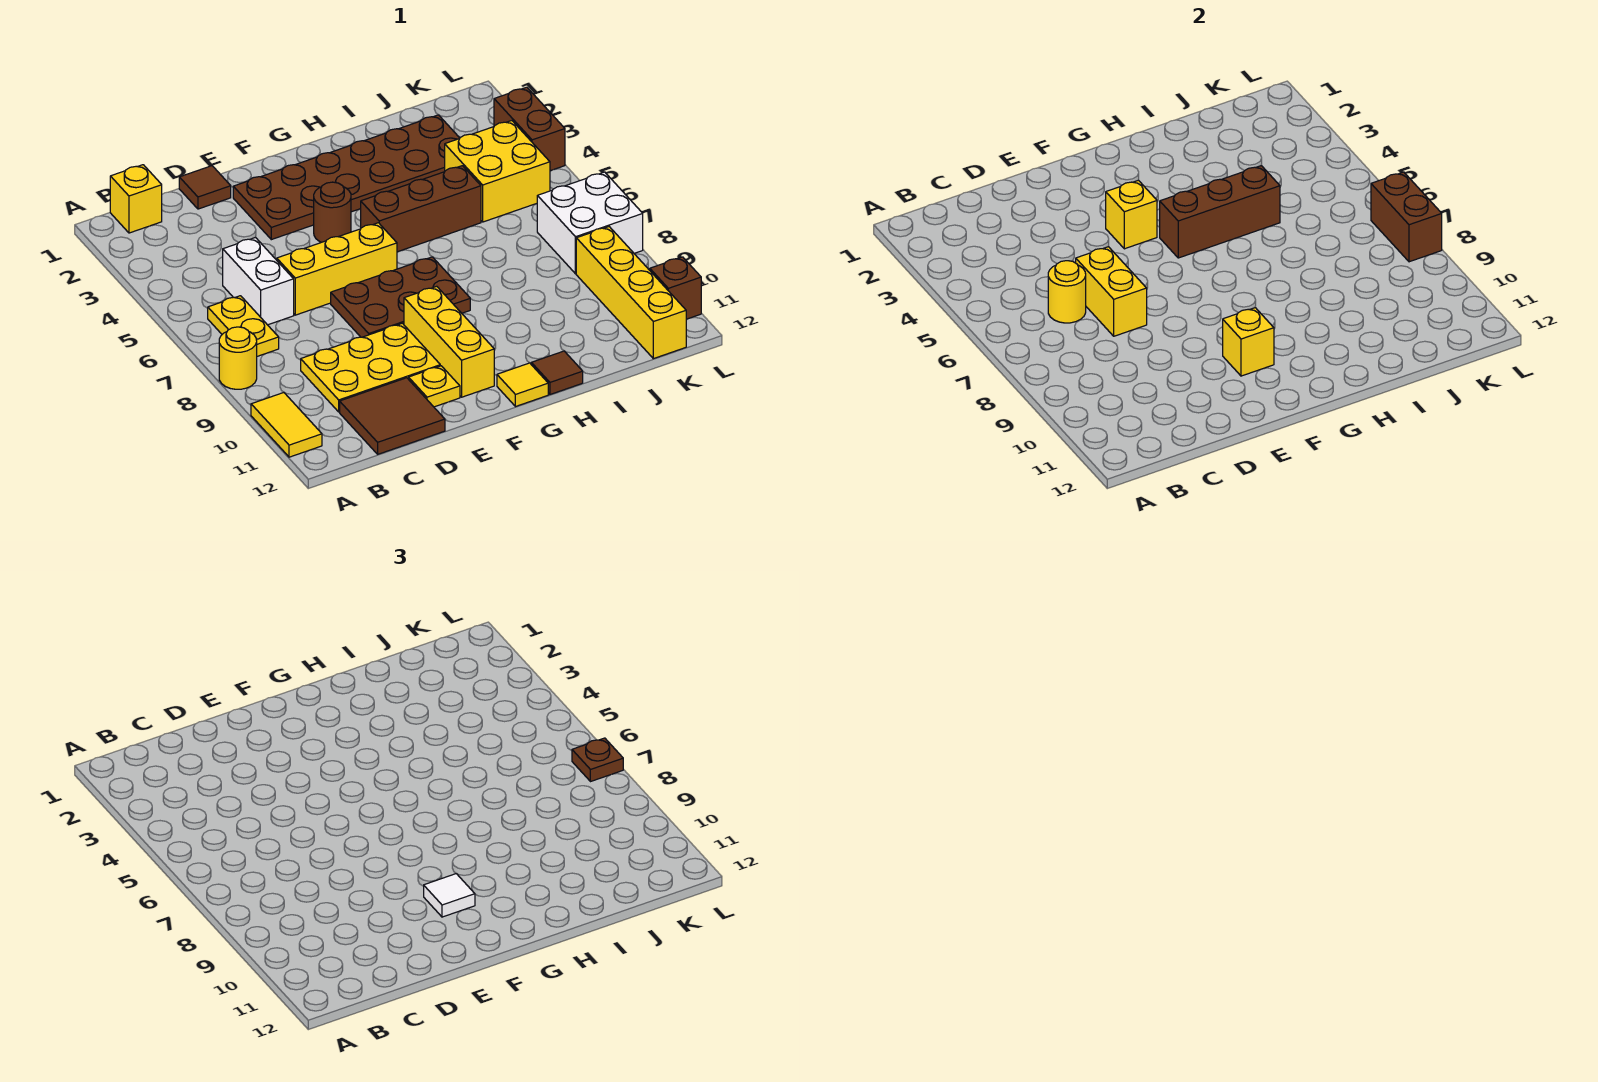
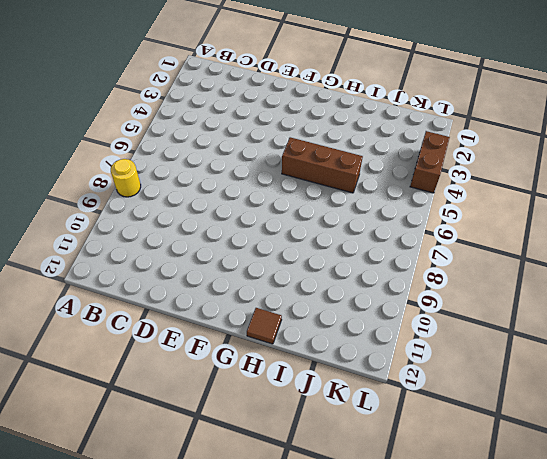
none -> yellow tile A10:A11 level 1
none -> yellow brick B1 level 1
none -> yellow plate B6:B7 level 1
none -> white brick C5:C6 level 1

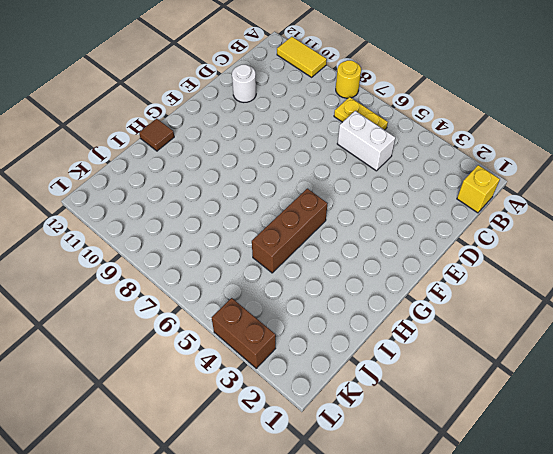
white round brick D11 level 1 -> brown tile C11:D12 level 1
none -> yellow plate C9:E10 level 1
none -> brown tile D1 level 1
none -> yellow brick D6:F6 level 1
none -> brown plate E2:J3 level 1

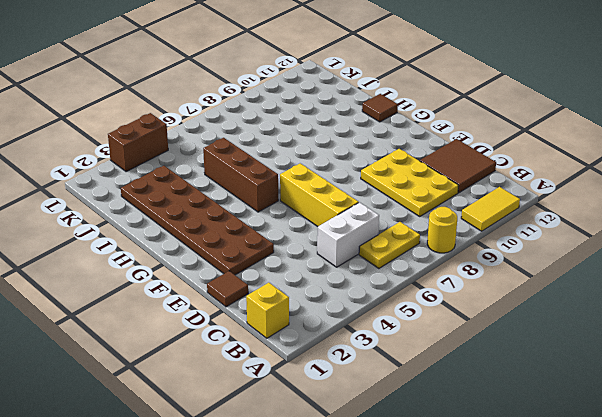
none -> brown plate E7:G8 level 1
none -> yellow plate E11 level 1
none -> brown round brick F4 level 1
none -> yellow brick F9:F11 level 1

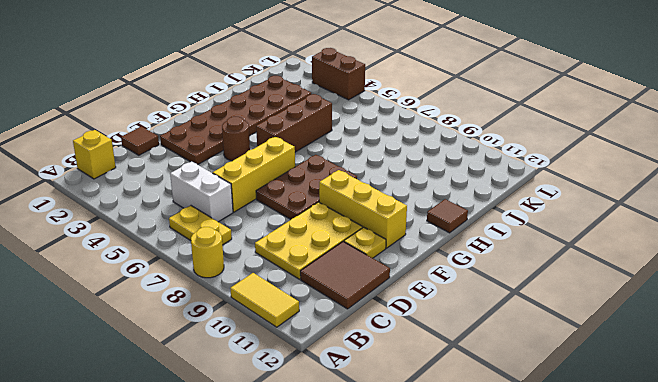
none -> yellow tile G12 level 1
none -> yellow brick J4:K5 level 1
none -> white brick K7:L8 level 1
none -> yellow brick K9:K12 level 1

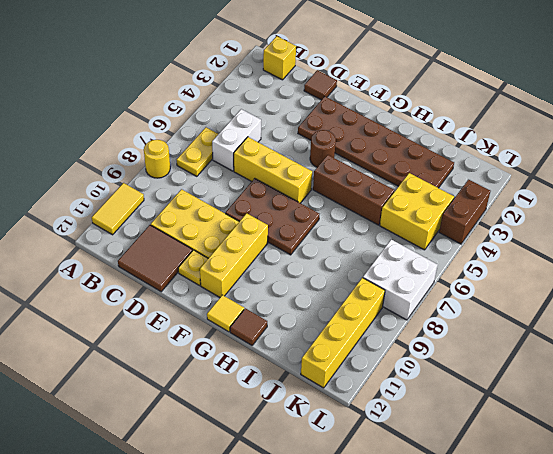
none -> brown brick L11 level 1
none -> yellow round brick C6 level 2
none -> yellow brick D6:D7 level 2
none -> yellow brick F4 level 2

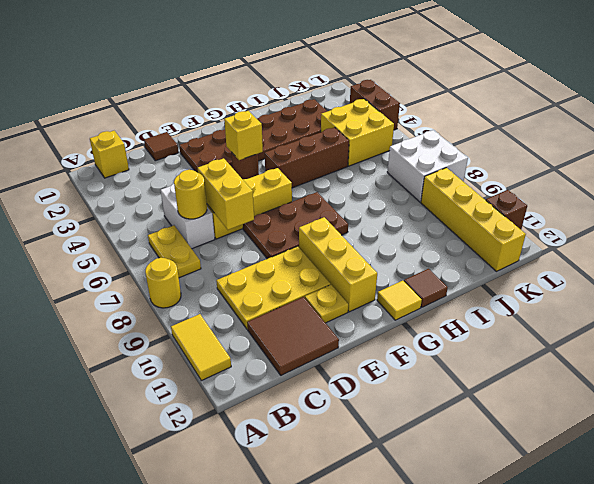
none -> yellow brick F10 level 2
none -> brown brick G5:I5 level 2
none -> brown brick L7:L8 level 2
none -> white tile F10 level 3

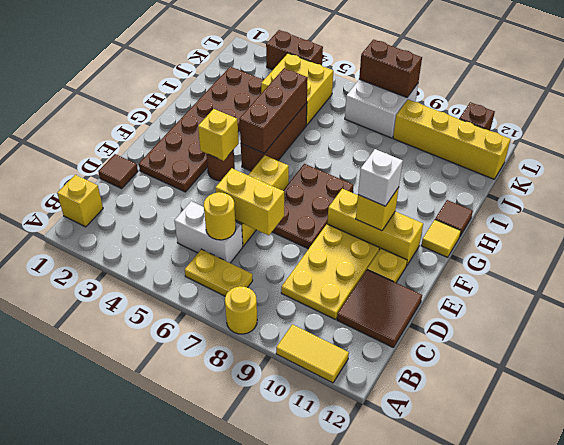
white brick F10 level 3 -> white tile F10 level 3
none -> brown plate L7 level 3

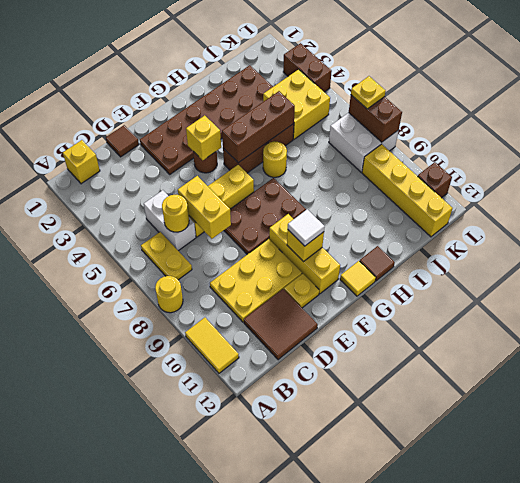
yellow round brick H6 level 1 -> none
yellow plate L7 level 3 -> brown plate L7 level 3

